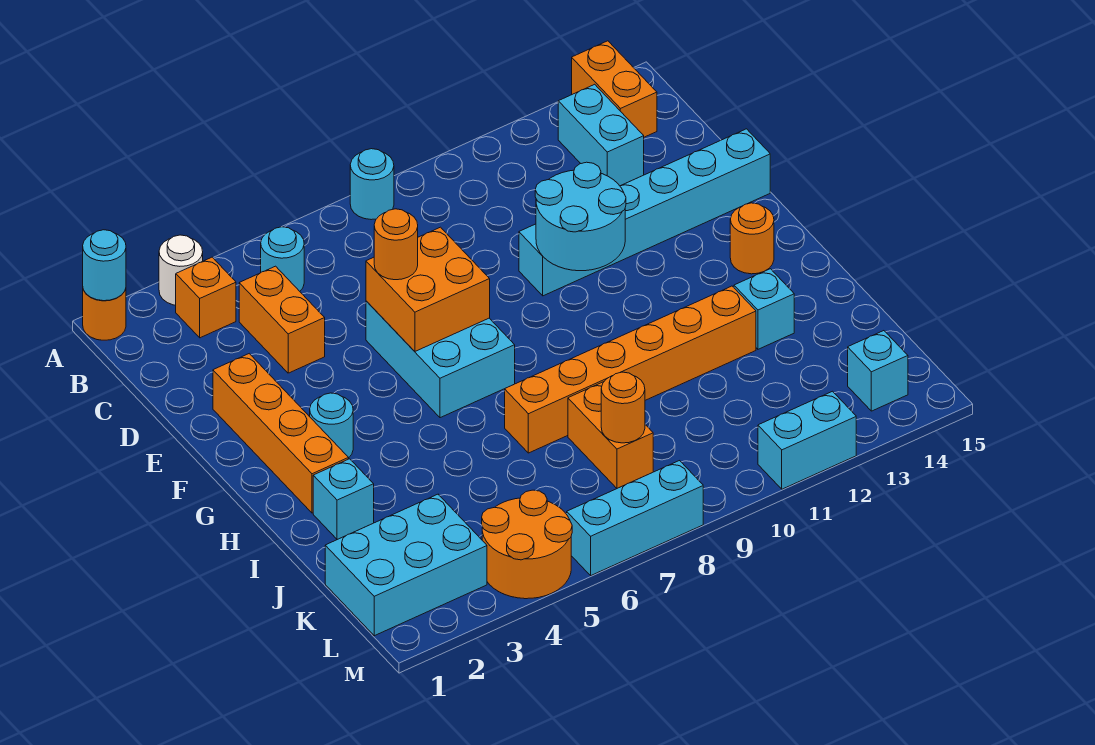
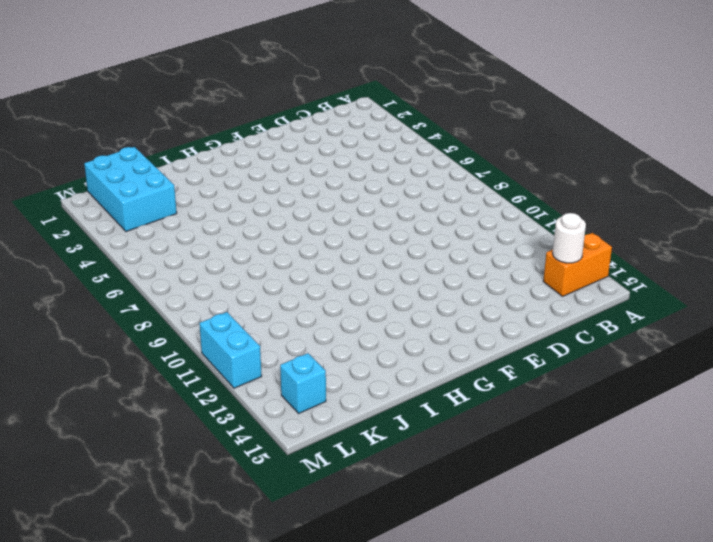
white round brick B14 level 2 -> white round brick A3 level 1
none -> orange round brick A1 level 1
none -> cyan round brick A8 level 1
none -> orange brick B3 level 1

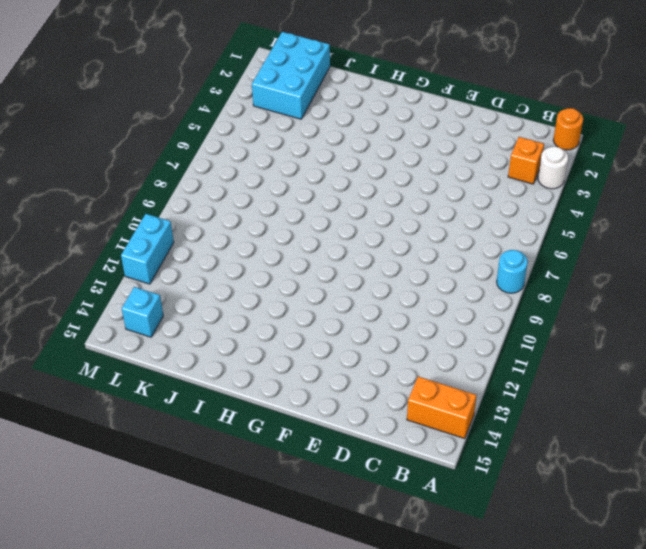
none -> cyan round brick B5 level 1
none -> cyan brick B13:C13 level 1
none -> orange brick C4:D4 level 1

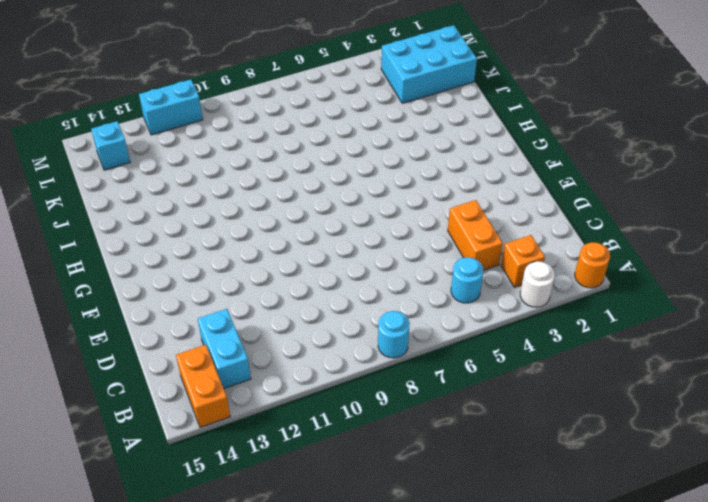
none -> orange brick E2:H2 level 1
none -> cyan brick E6:G7 level 1
none -> cyan brick E10:E15 level 1

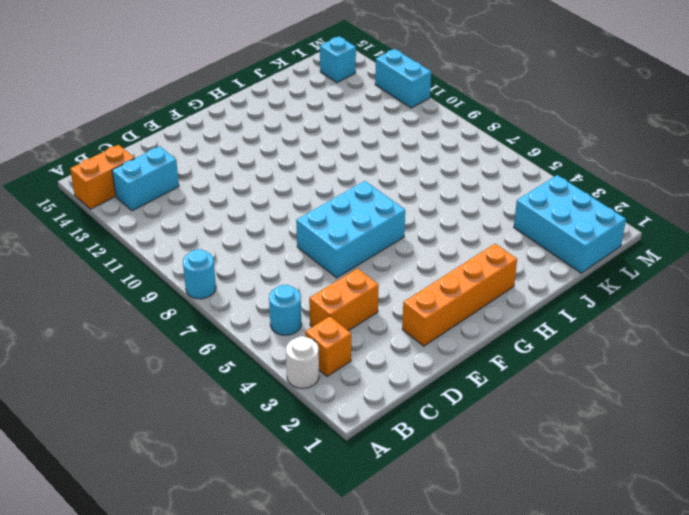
none -> orange round brick A1 level 1
none -> cyan brick E10:E15 level 1
none -> cyan round brick G3 level 1

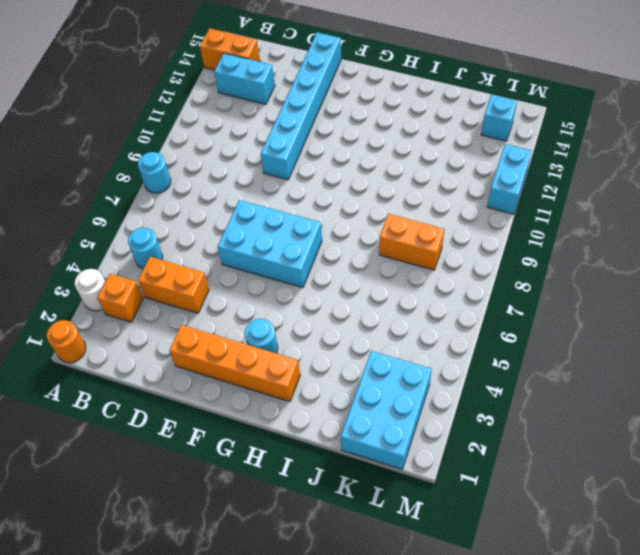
none -> orange round brick G14 level 1
none -> cyan brick I2 level 1
none -> orange brick I7:I12 level 1

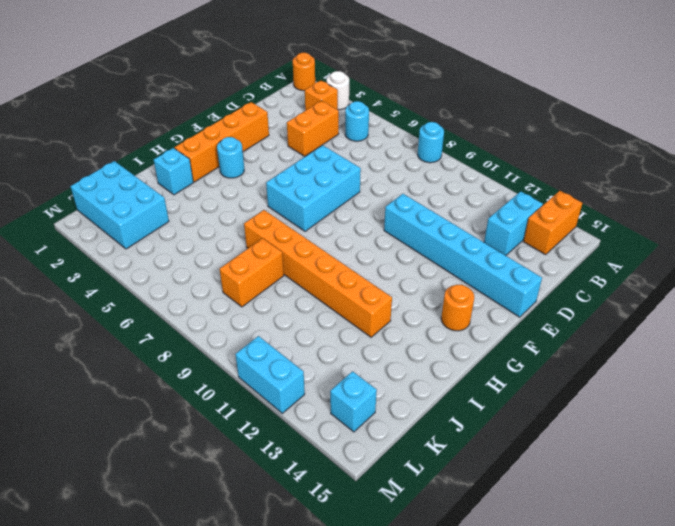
none -> cyan brick I13 level 1
none -> orange round brick L4:M5 level 1
none -> cyan brick M6:M8 level 1

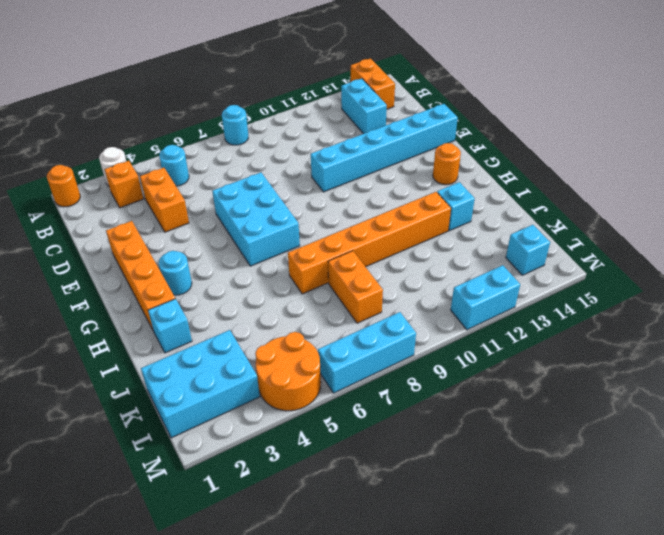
none -> cyan round brick A1 level 2
none -> orange brick E6:F7 level 2
none -> cyan round brick E10:F11 level 2

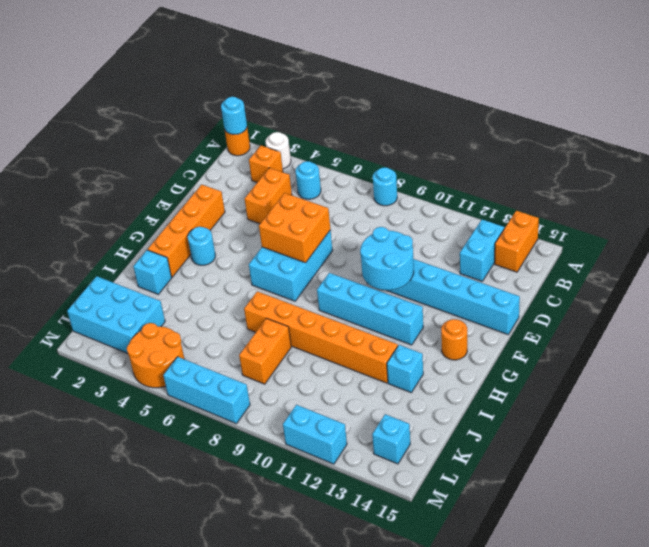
cyan brick G9:G12 level 1 -> none
none -> orange round brick K8 level 2
none -> orange round brick E6 level 3

